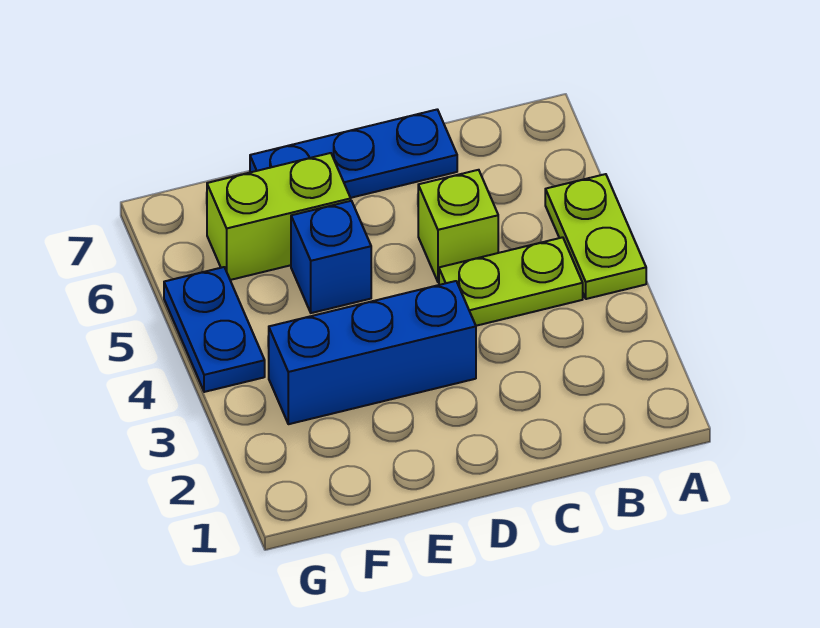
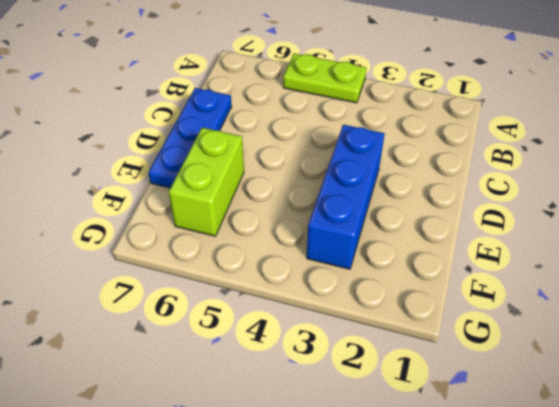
none -> lime plate B4:C4 level 1
none -> lime brick C5 level 1

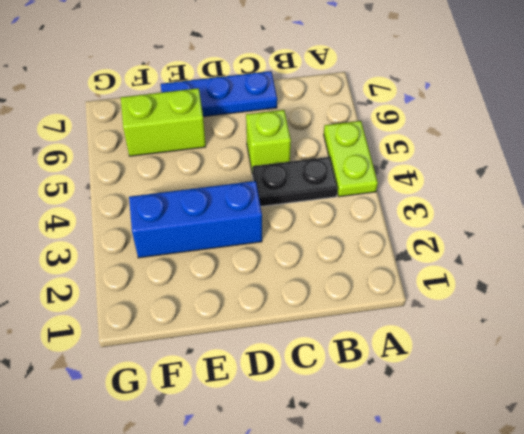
black plate B4:C4 level 1 -> lime plate B4:C4 level 1
none -> blue brick E5 level 1
none -> blue plate G4:G5 level 1

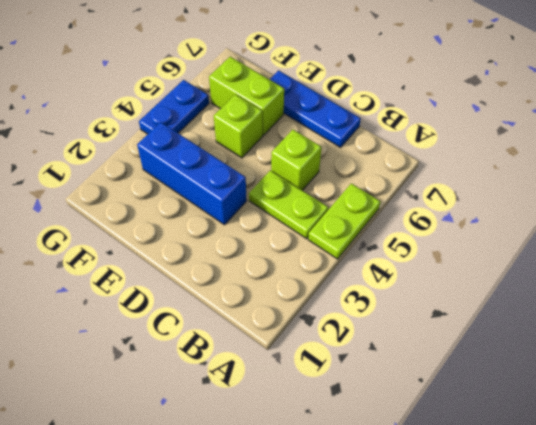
lime brick E5 level 1 -> blue brick E5 level 1

